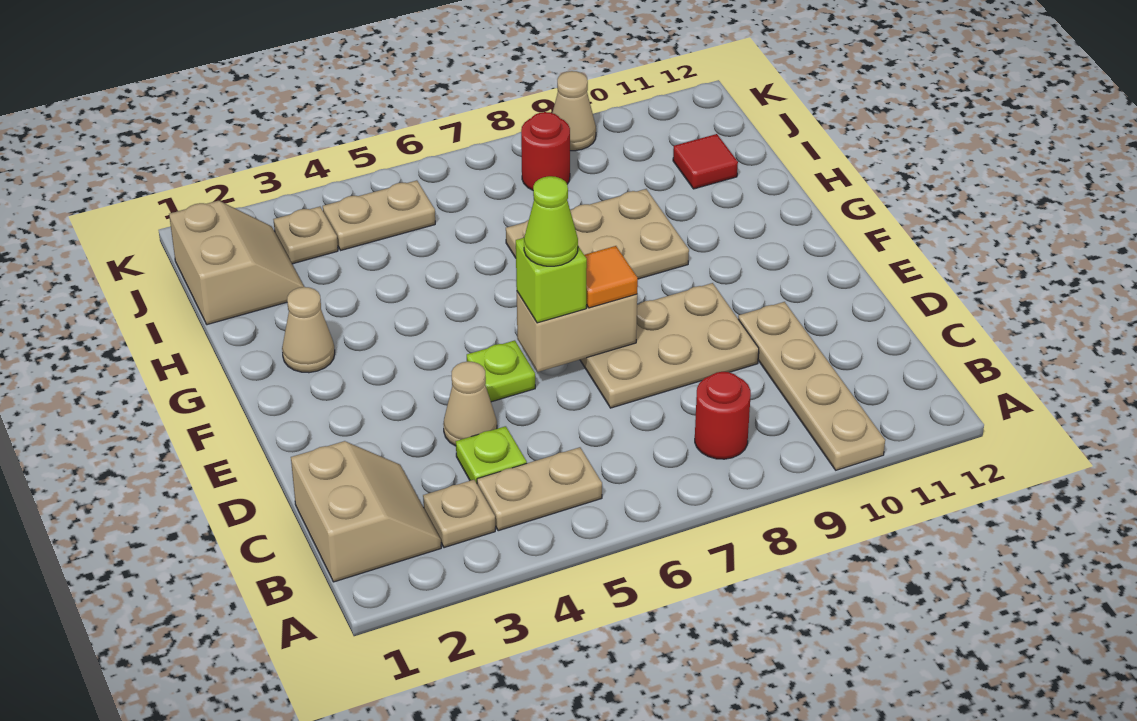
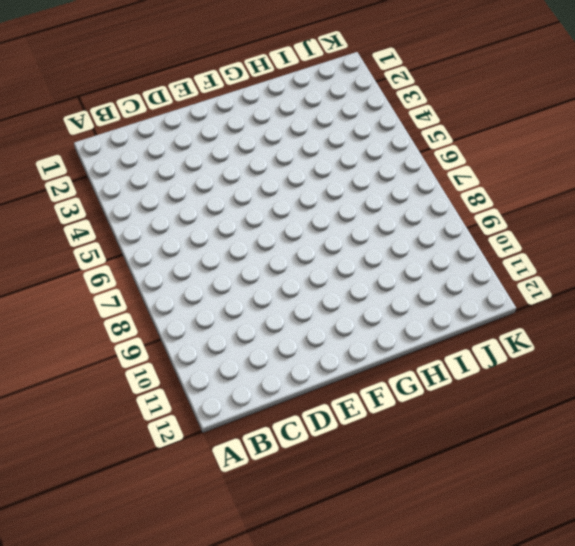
none -> tan plate A10:D10 level 1
none -> tan slope B1:C2 level 1 top 1
none -> tan plate B3 level 1

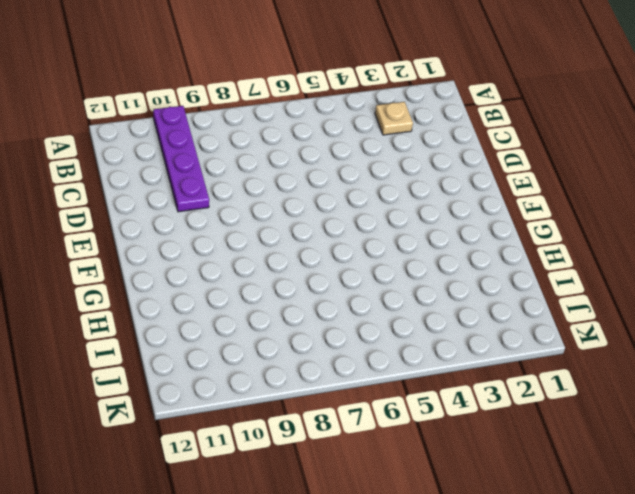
purple plate A10:D10 level 1 -> tan plate A10:D10 level 1
none -> tan slope B1:C2 level 1 top 1
none -> tan plate B4:B5 level 1
none -> red round brick B8 level 1

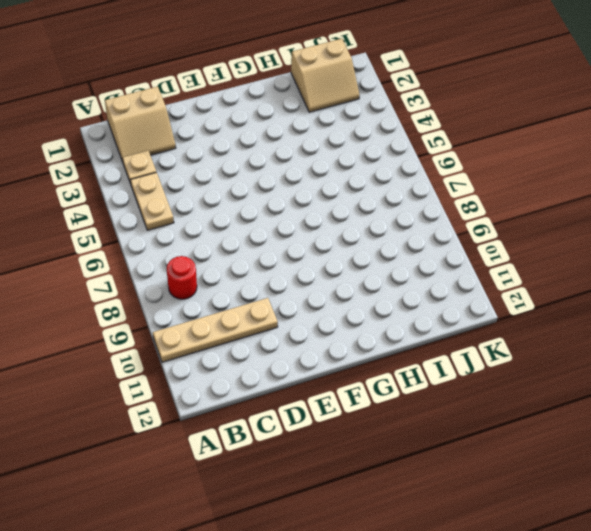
none -> lime plate C4 level 1
none -> tan cone D4 level 1
none -> tan plate D7:E9 level 1

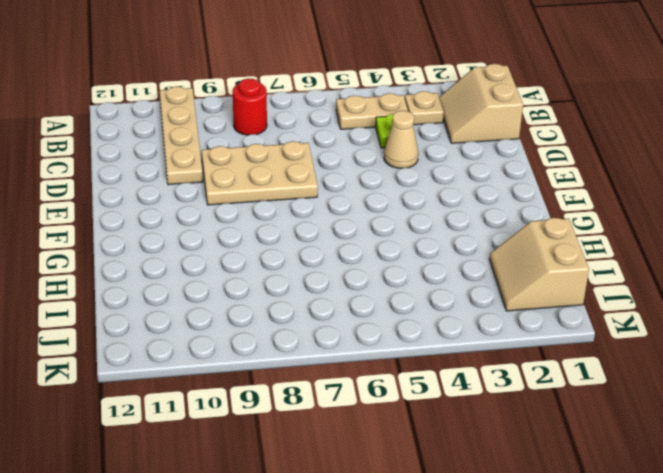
none -> lime plate E5 level 1
none -> tan cone G2 level 1
none -> tan plate G7:H9 level 1

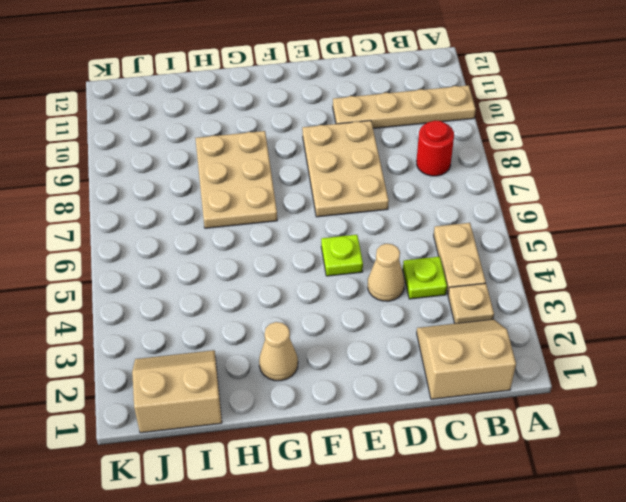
none -> red tile I11 level 1
none -> tan plate J3 level 1
none -> tan plate J4:J5 level 1

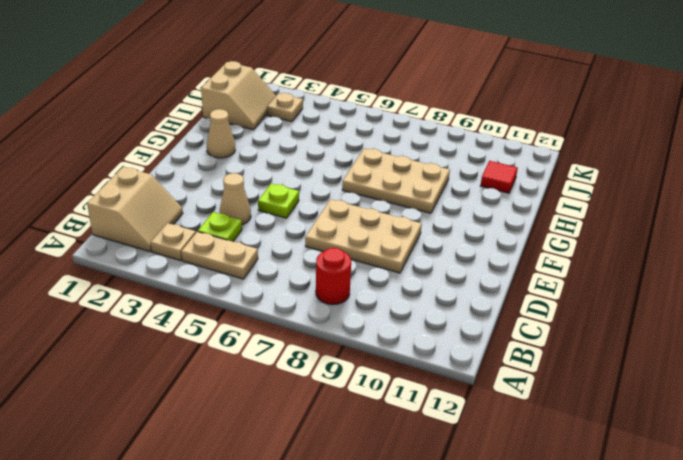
none -> tan plate A10:D10 level 1
none -> tan plate J4:J5 level 1
none -> red round brick J8 level 1

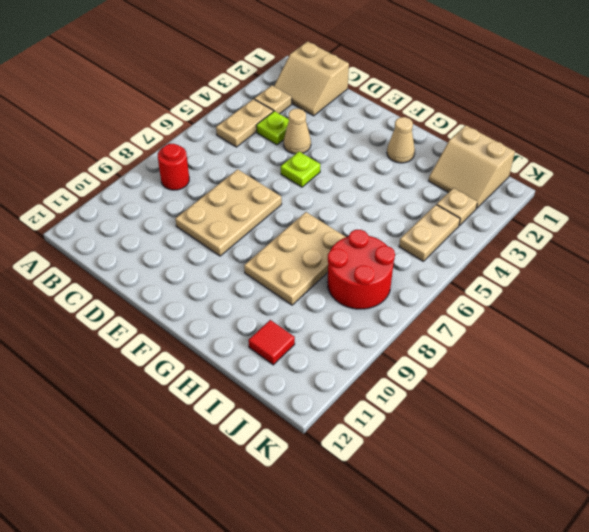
red round brick I7:J8 level 1 -> red round brick J8 level 1
none -> tan plate A10:D10 level 1
none -> tan cone K9 level 1
none -> tan brick E6:E7 level 2

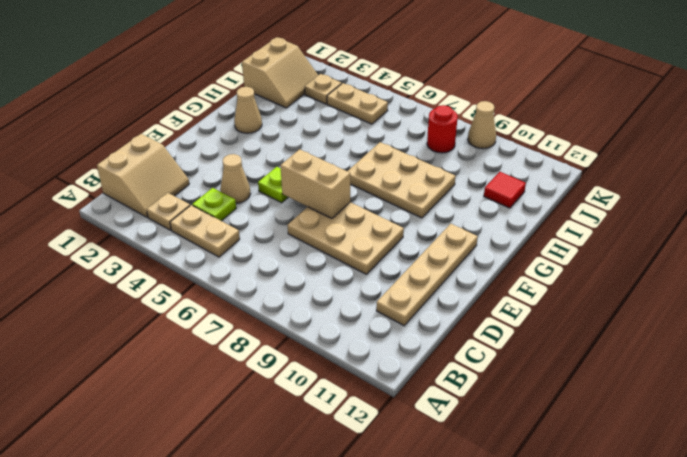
tan plate C11:F11 level 1 -> tan plate A10:D10 level 1
none -> red round brick B8 level 1
none -> lime brick E6 level 3
none -> orange tile E7 level 3

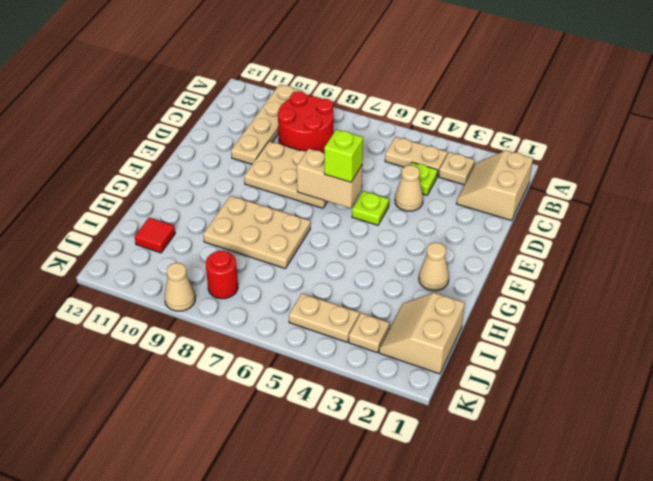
red round brick B8:C9 level 1 -> red round brick B8 level 1
none -> orange tile E7 level 3
none -> lime cone E6 level 4

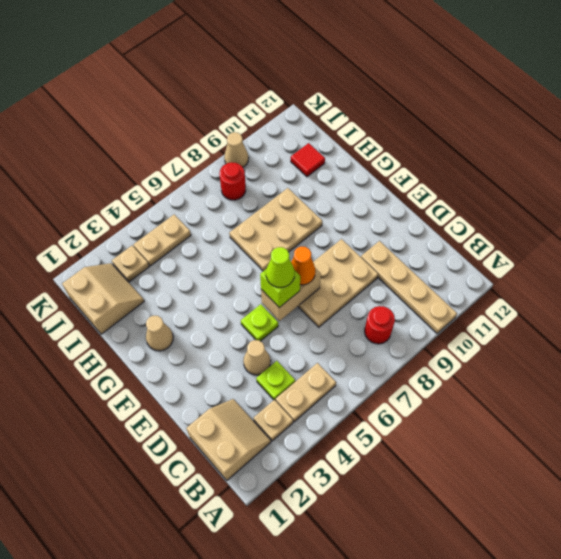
orange cone E7 level 3 -> orange tile E7 level 3

